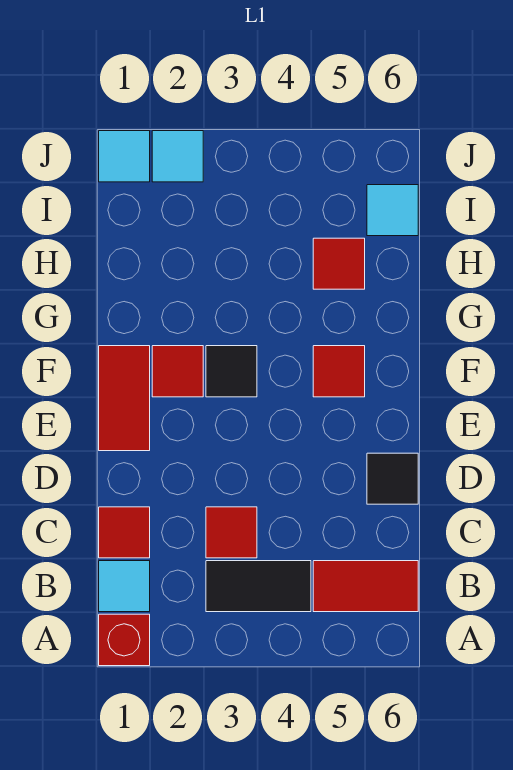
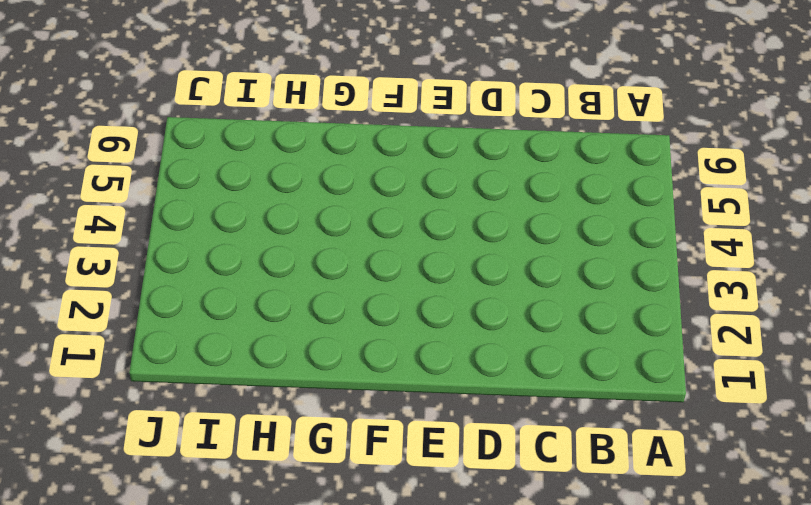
none -> red brick A1 level 1
none -> cyan tile B1 level 1
none -> black tile B3:B4 level 1

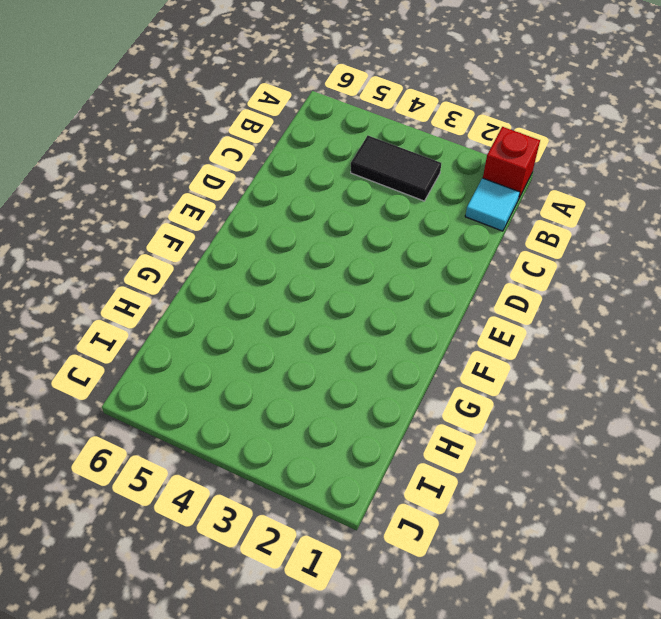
none -> red tile B5:B6 level 1
none -> red tile C1 level 1
none -> red tile C3 level 1

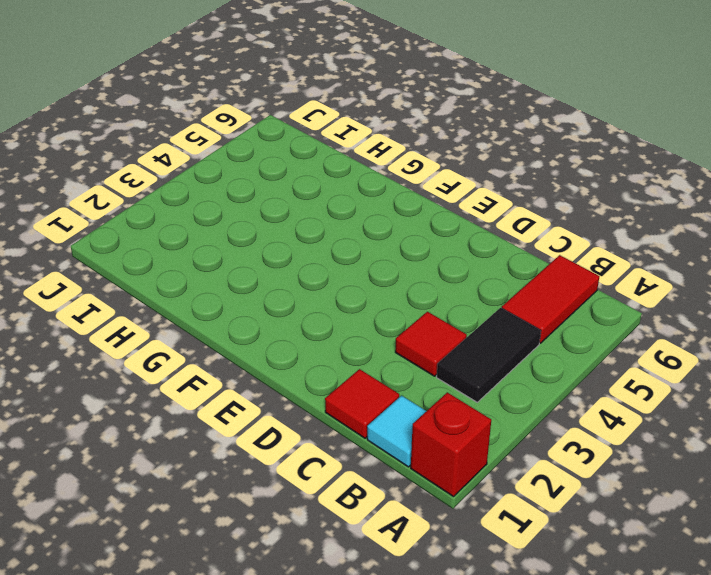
none -> black tile D6 level 1
none -> red tile E1:F1 level 1
none -> red tile F2 level 1

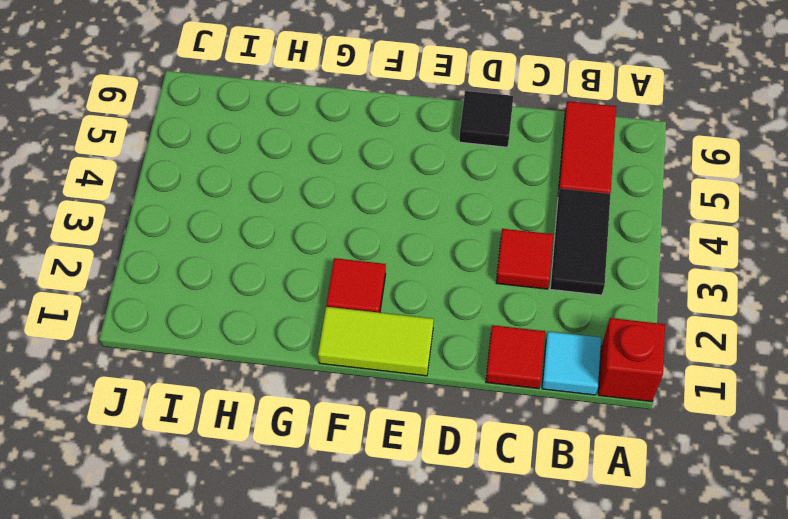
lime tile E1:F1 level 1 -> red tile E1:F1 level 1
none -> black tile F3 level 1
none -> red tile F5 level 1
none -> red tile H5 level 1

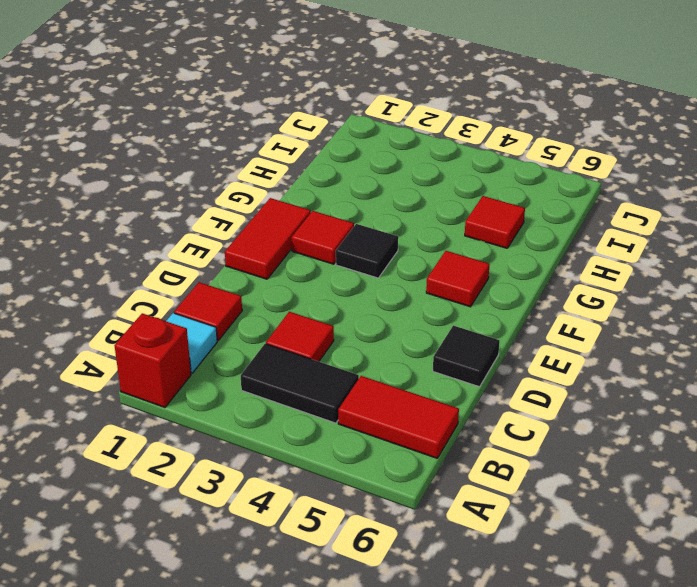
none -> cyan tile I6 level 1
none -> cyan tile J1 level 1
none -> cyan tile J2 level 1

